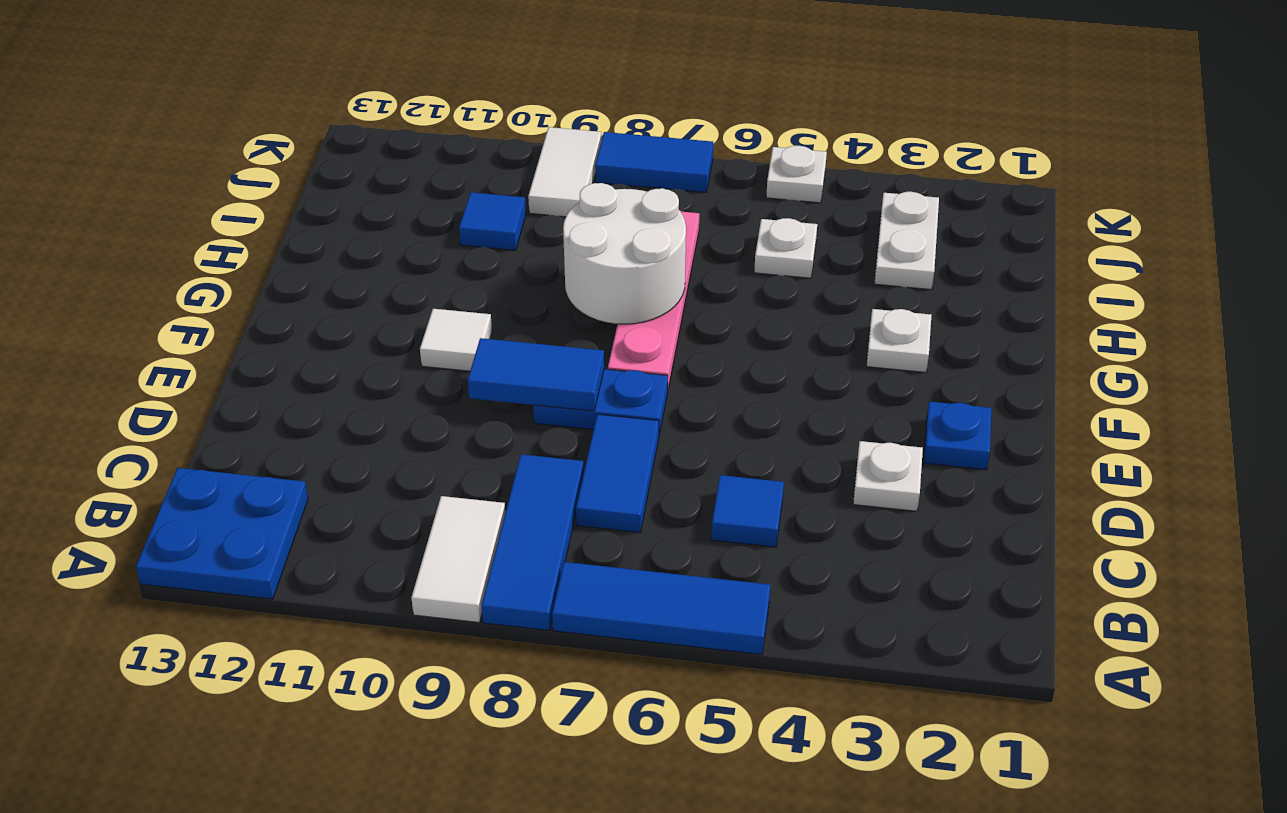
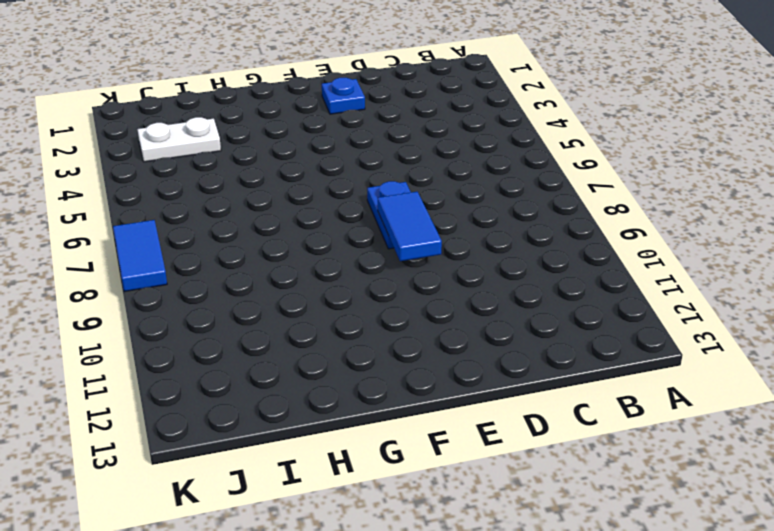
none -> blue tile A5:A7 level 1
none -> blue tile A8:C8 level 1
none -> white tile A9:B9 level 1

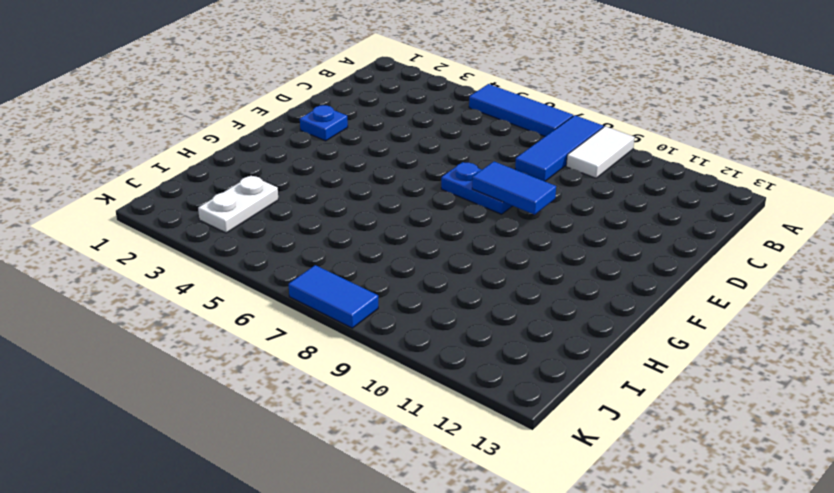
none -> blue plate A12:B13 level 1
none -> blue tile C5 level 1
none -> blue tile C7:D7 level 1

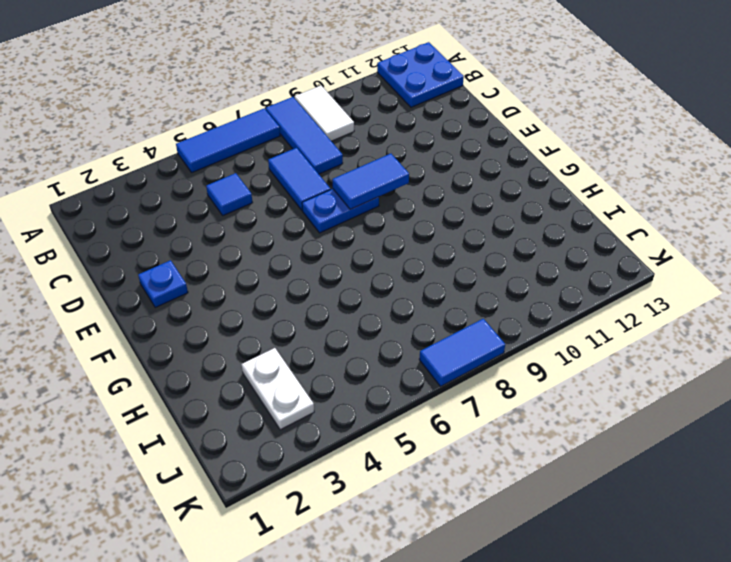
none -> white plate D3 level 1
none -> pink plate F7:I7 level 1
none -> white tile F10 level 1

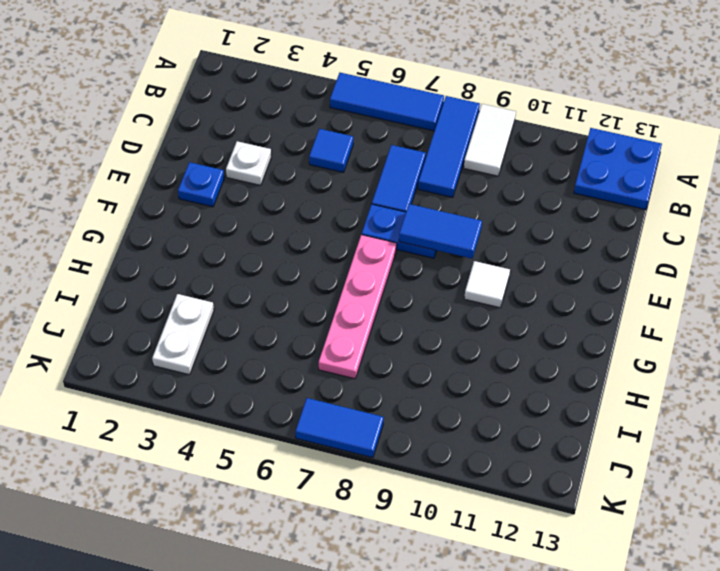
none -> white plate G3 level 1
none -> white plate I5 level 1
none -> blue tile I10 level 1

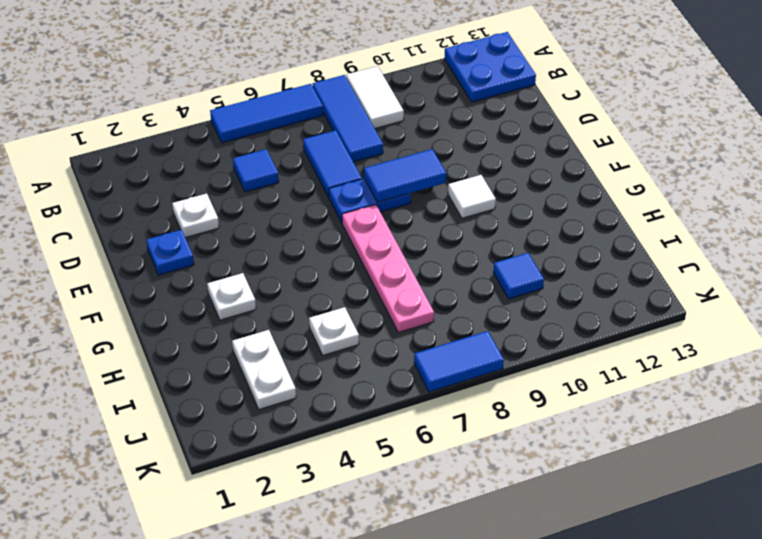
none -> white tile J9:K9 level 1
none -> white plate K5 level 1
none -> white round brick G7:H8 level 2

